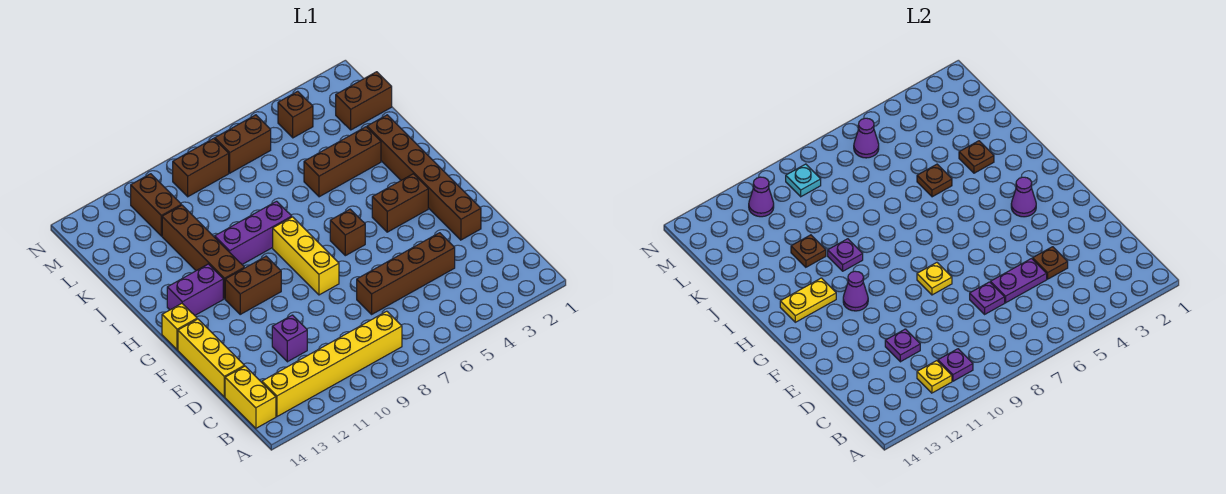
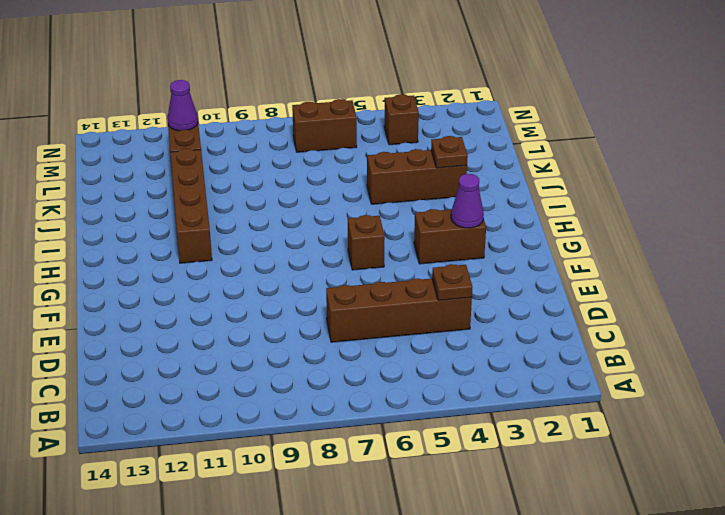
none -> yellow brick B8:B13 level 1
none -> yellow brick B14:C14 level 1
none -> purple brick D11 level 1
none -> yellow brick D14:F14 level 1

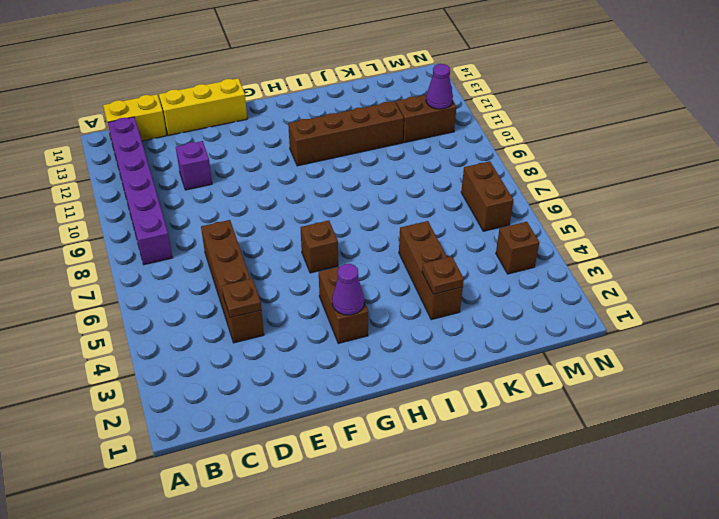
purple brick B8:B13 level 1 -> yellow brick B8:B13 level 1
none -> brown brick E2:J2 level 1
none -> yellow brick F8:H8 level 1
none -> brown brick G10:G11 level 1
none -> yellow brick G14 level 1

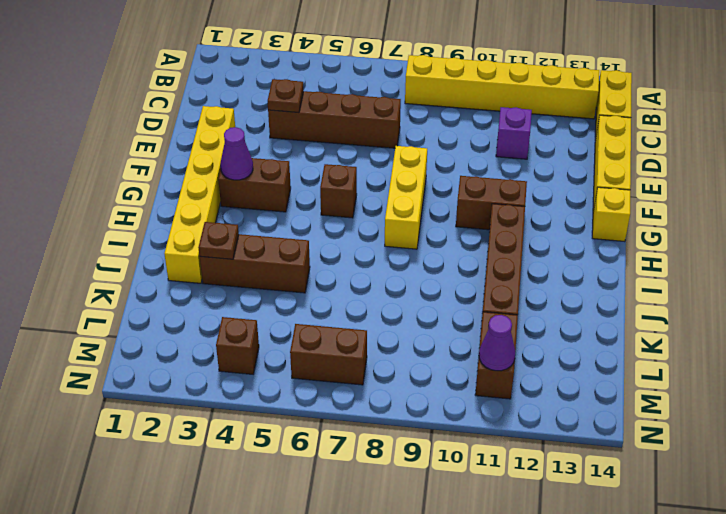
yellow brick E2:J2 level 1 -> brown brick E2:J2 level 1
none -> purple brick H12:H13 level 1
none -> purple brick I8:I10 level 1
none -> brown brick L1:L2 level 1
none -> brown brick M8:M9 level 1

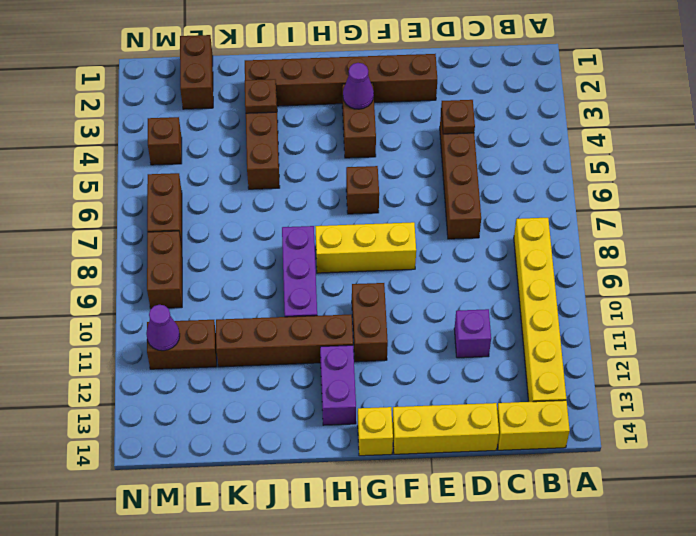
none -> purple plate B10 level 2
none -> yellow plate B11 level 2
none -> purple plate D5:D6 level 2
none -> purple plate D7 level 2

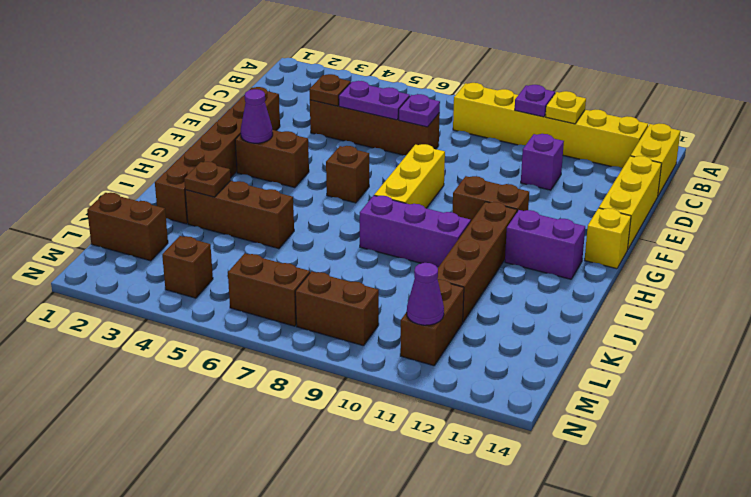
none -> purple plate D11 level 2
none -> yellow plate F8 level 2
none -> purple cone G11 level 2
none -> yellow plate H12:H13 level 2

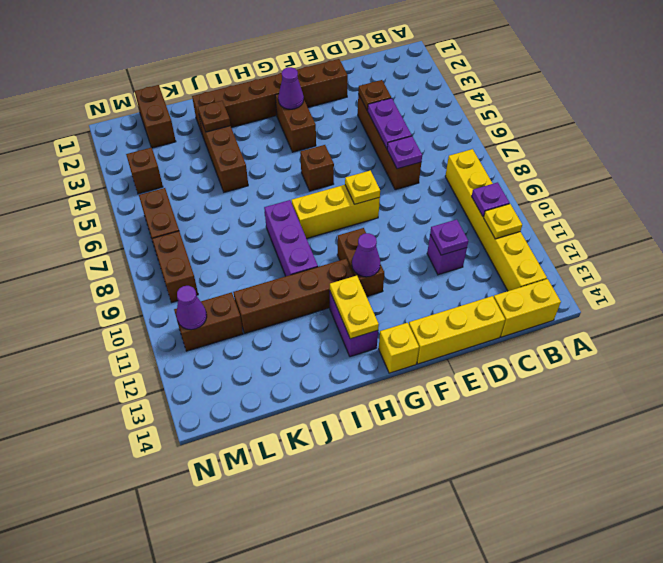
none -> purple plate I10 level 2
none -> brown plate J5 level 2
none -> brown plate J11 level 2
none -> purple cone M6 level 2

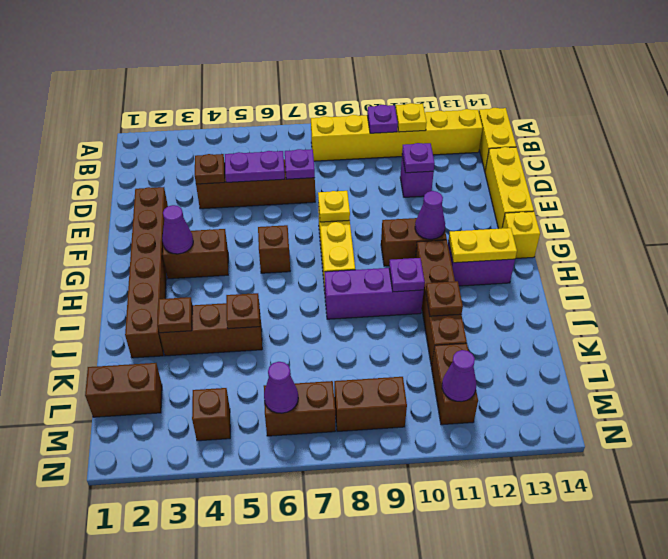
none -> cyan plate M9 level 2

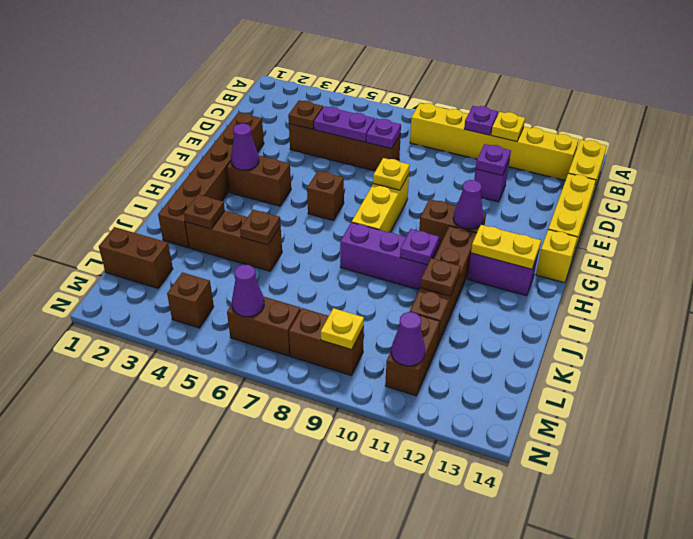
yellow plate M9 level 2 -> cyan plate M9 level 2

